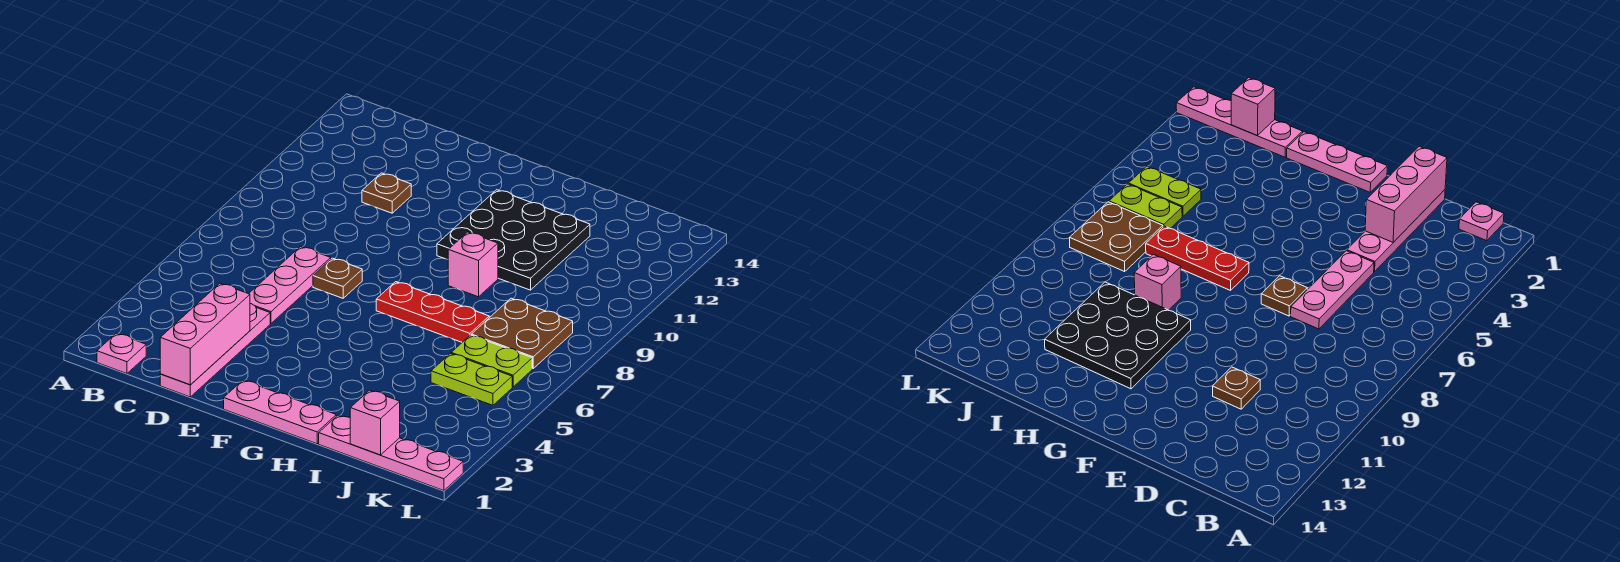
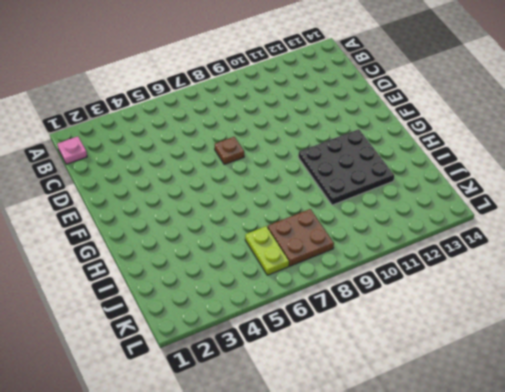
none -> pink plate D1:D4 level 1
none -> pink plate D5:D7 level 1
none -> brown plate D11 level 1

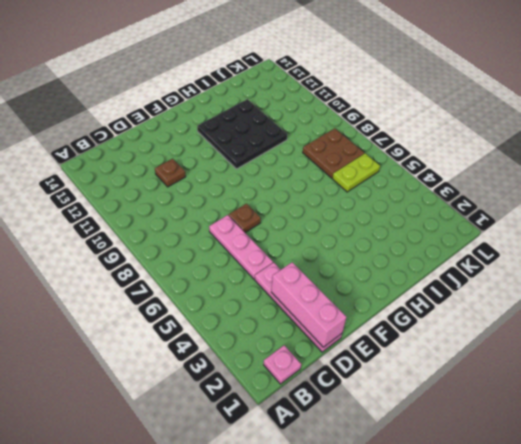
none -> pink plate F1:H1 level 1
none -> red plate G7:I7 level 1
none -> pink brick H9 level 1

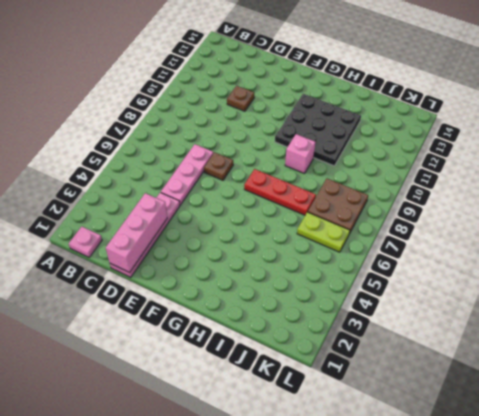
none -> pink plate F1:H1 level 1
none -> pink plate I1:L1 level 1
none -> lime plate J5:K5 level 1

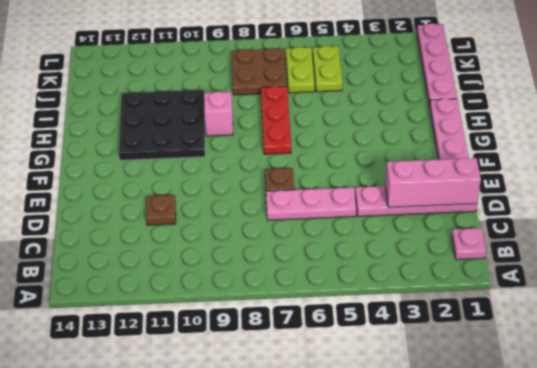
none -> pink brick J1 level 2

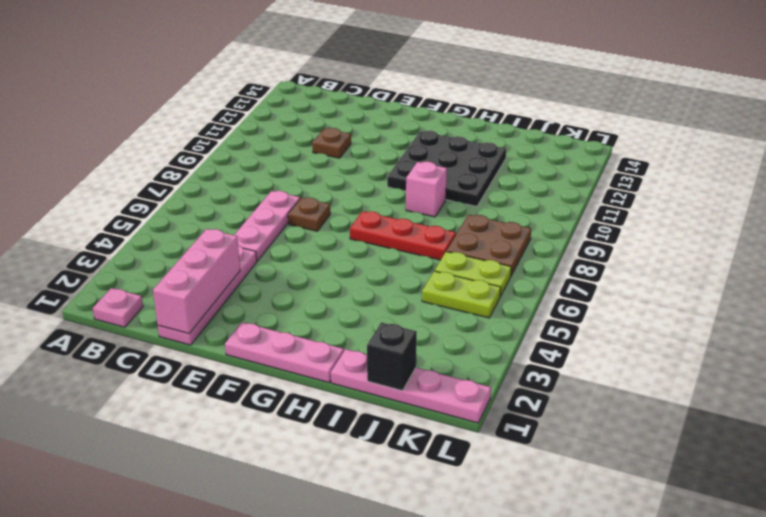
black brick J1 level 2 -> pink brick J1 level 2

